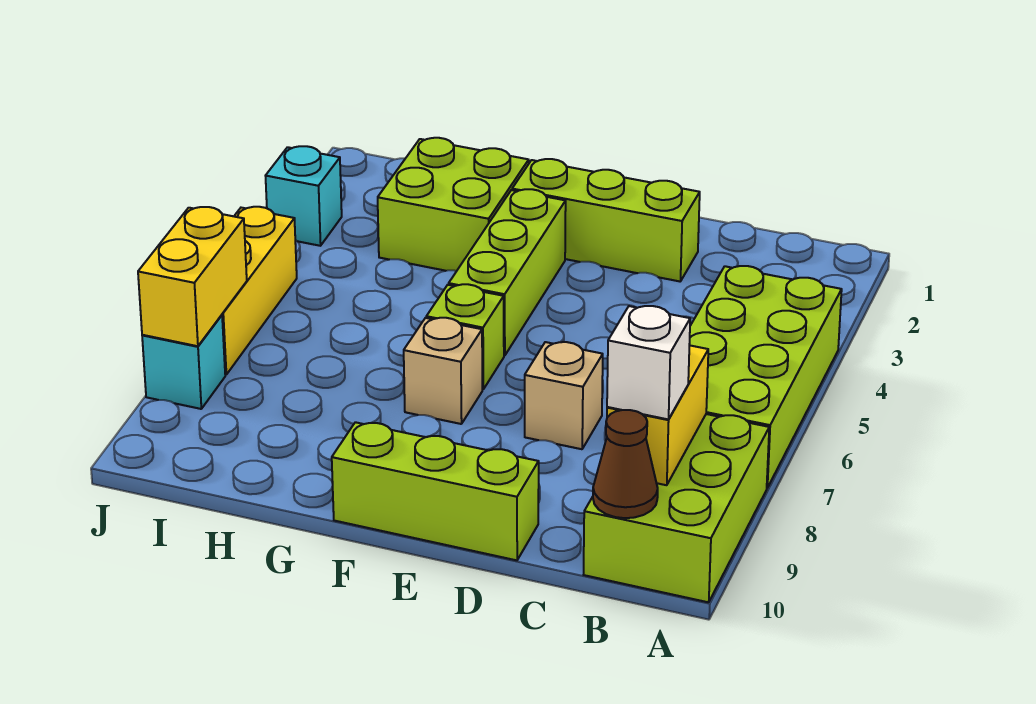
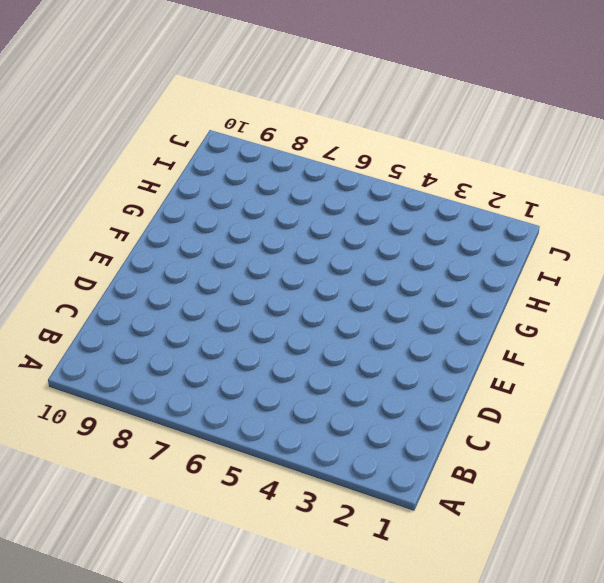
none -> lime brick A4:B7 level 1
none -> lime brick A8:B10 level 1
none -> lime brick D2:F2 level 1

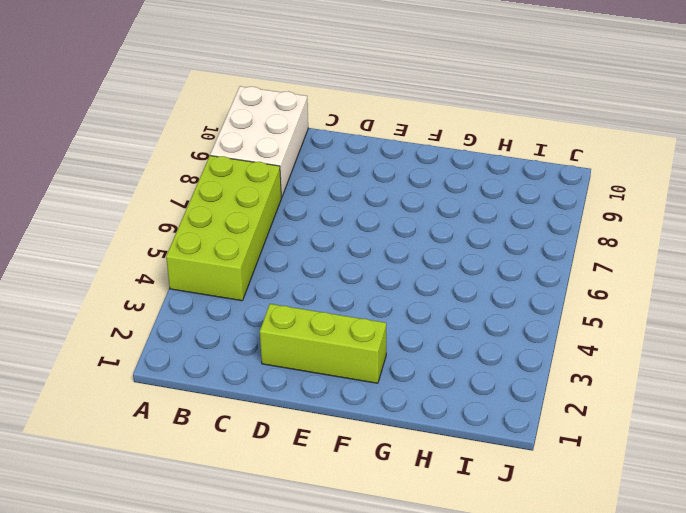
white brick A8:B10 level 1 -> lime brick A8:B10 level 1
none -> tan brick D7 level 1
none -> lime brick D10:F10 level 1
none -> lime brick F3:F5 level 1

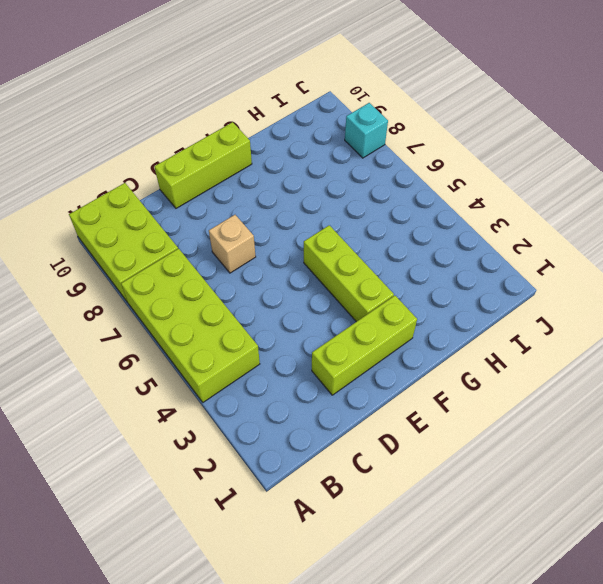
none -> lime brick F6 level 1
none -> tan brick F7 level 1
none -> lime brick G2:H3 level 1

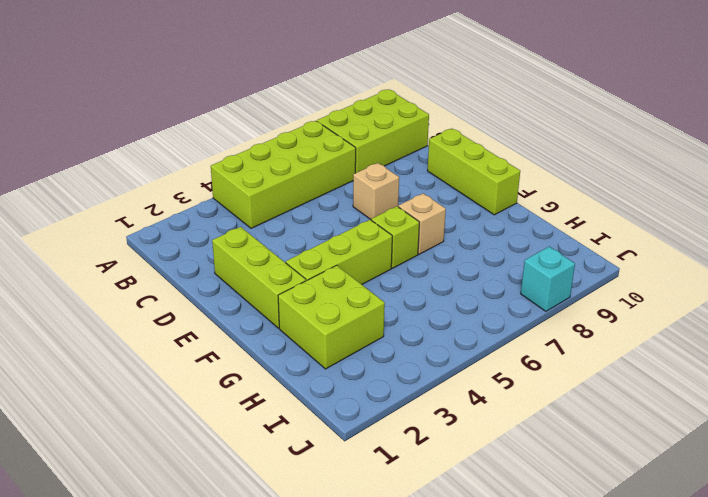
none -> cyan brick J3 level 1
none -> yellow brick J5:J7 level 1
none -> yellow brick B8:B9 level 2

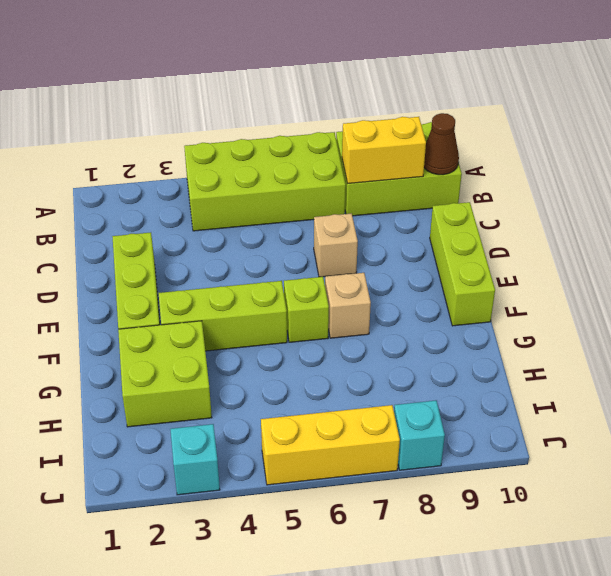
none -> yellow brick J7:J8 level 2
none -> white brick B9 level 3

